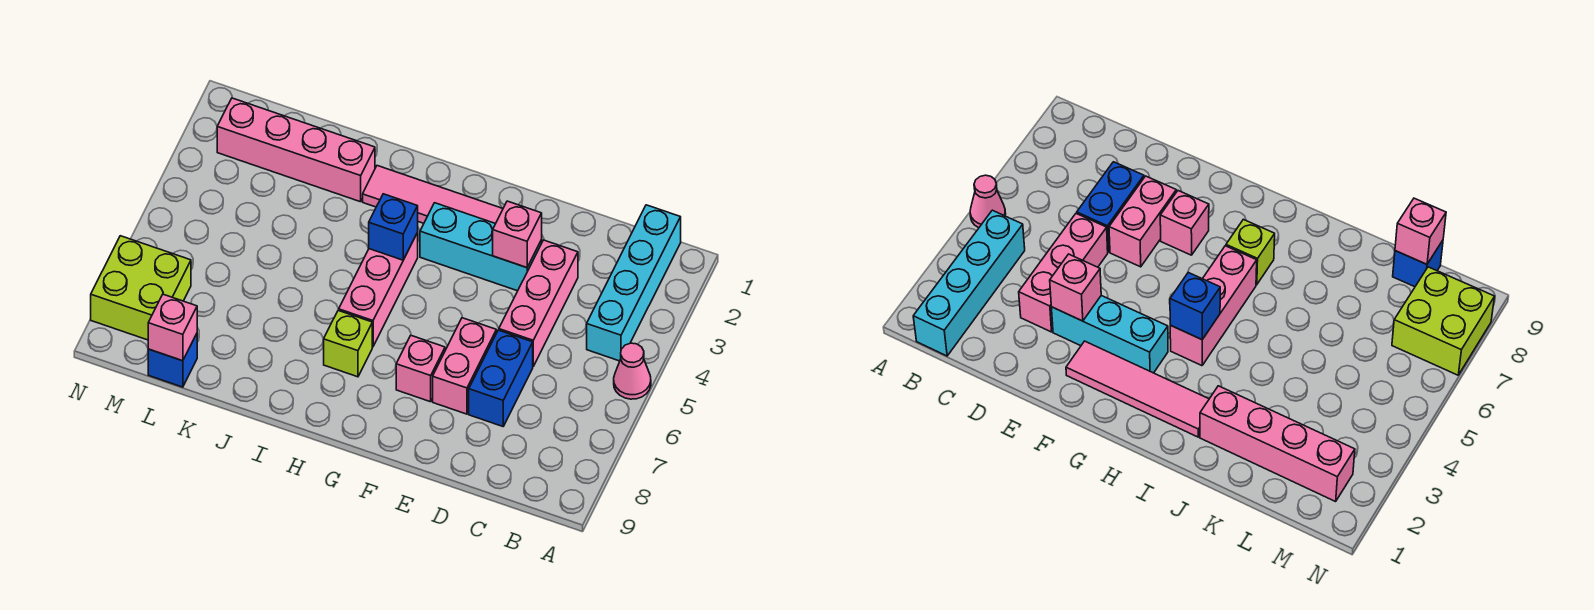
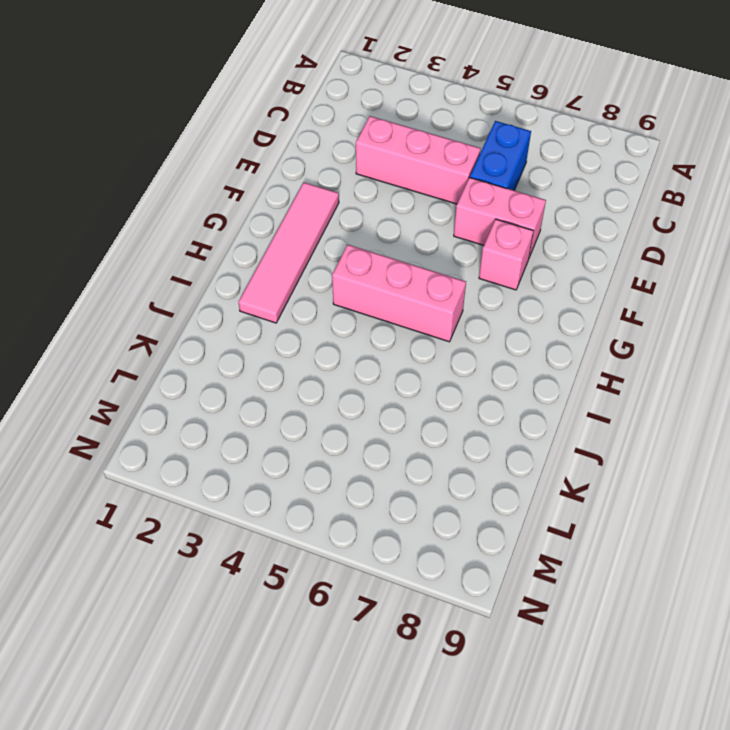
blue brick C6:D6 level 1 -> blue brick D6:D7 level 1
none -> pink cone A5 level 1
none -> cyan brick B1:B4 level 1
none -> cyan brick E3:G3 level 1

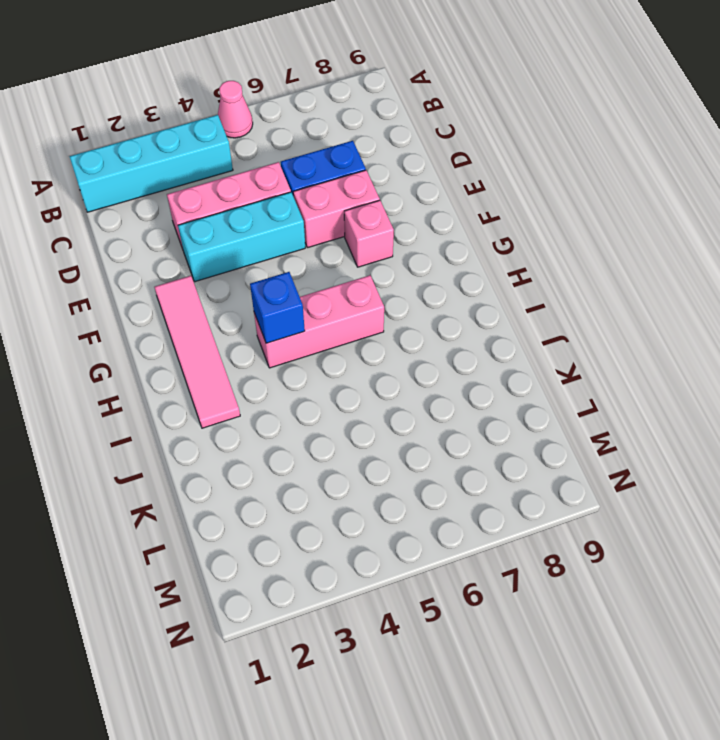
cyan brick E3:E5 level 1 -> cyan brick E3:G3 level 1
none -> lime brick H7 level 1
none -> pink brick J2:M2 level 1
none -> blue brick L9 level 1

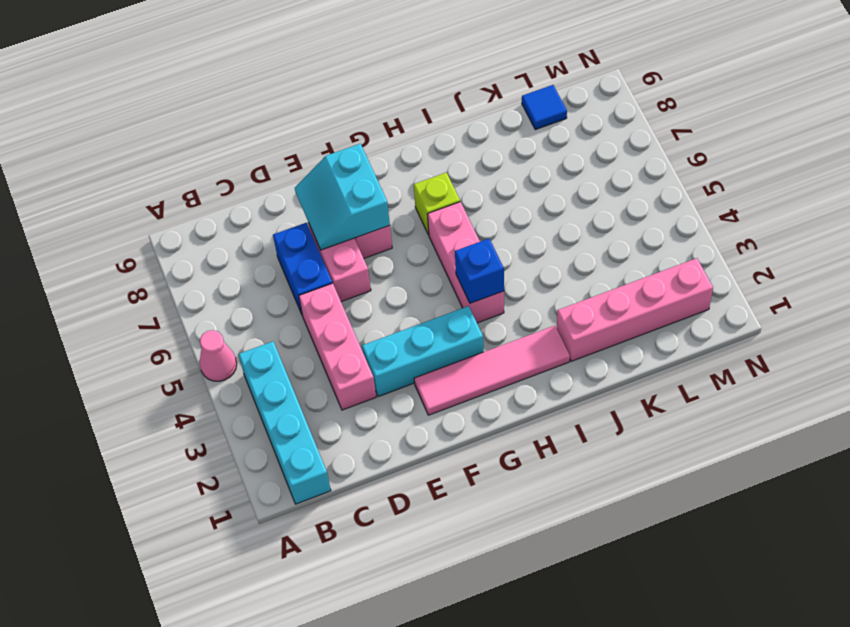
cyan slope E7:F8 level 2 top F -> none
blue tile L9 level 1 -> blue brick L9 level 1
none -> lime brick M7:N8 level 1
none -> pink brick E3 level 2
none -> pink brick L9 level 2

